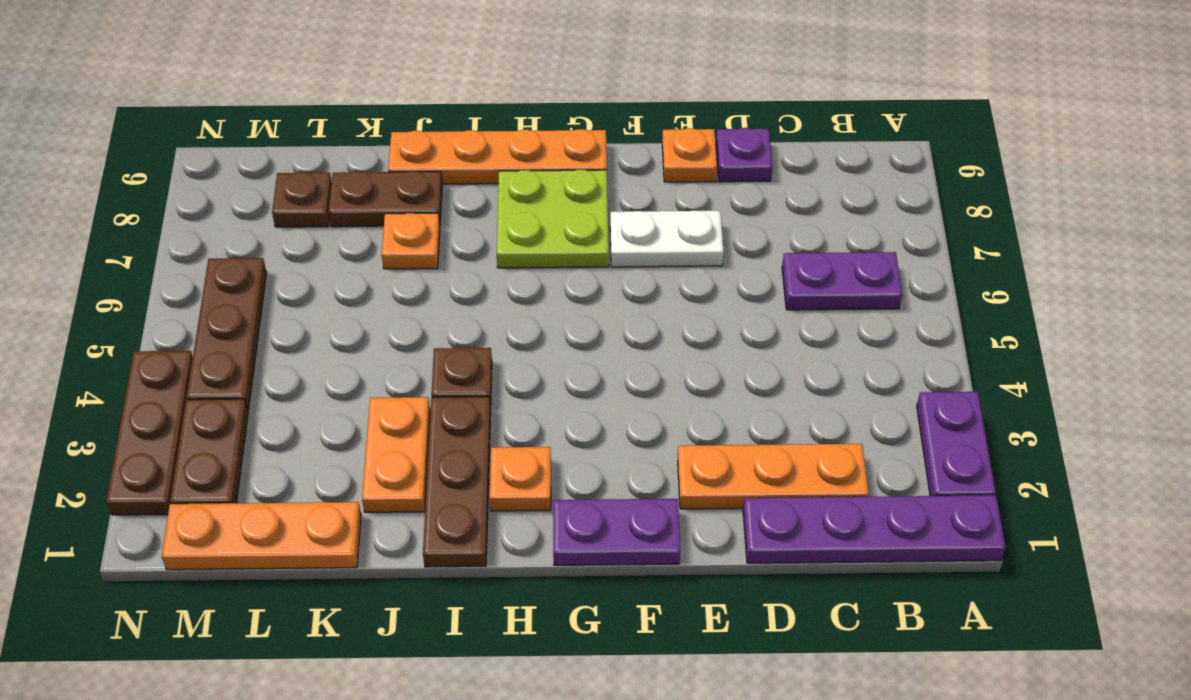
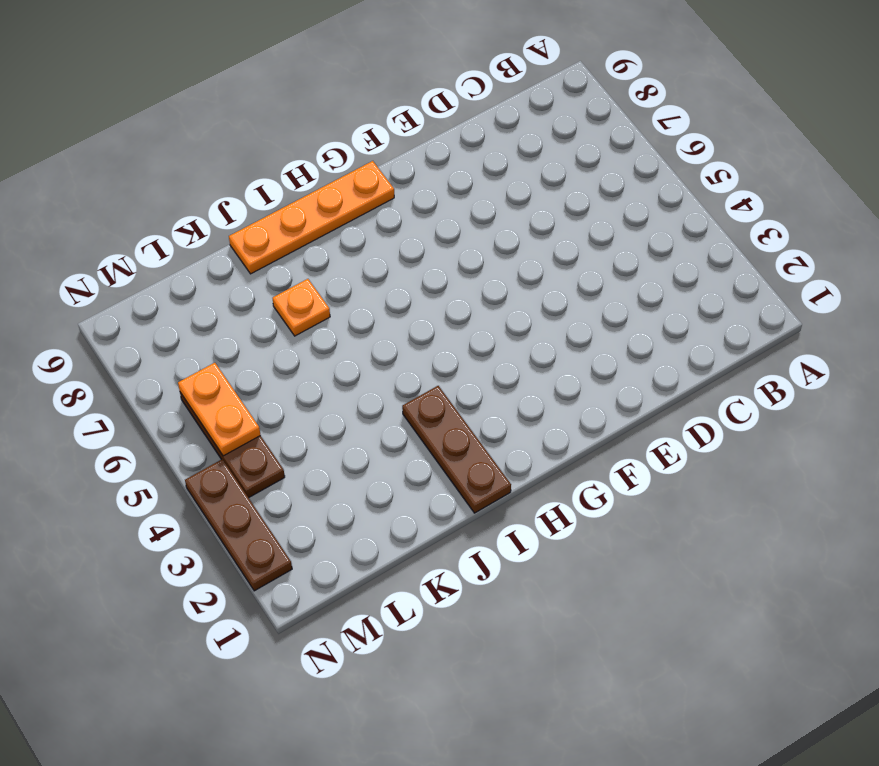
orange plate M5:M6 level 2 -> orange plate J2:J3 level 1
none -> purple plate A1:D1 level 1
none -> purple plate A2:A3 level 1
none -> purple plate B6:C6 level 1

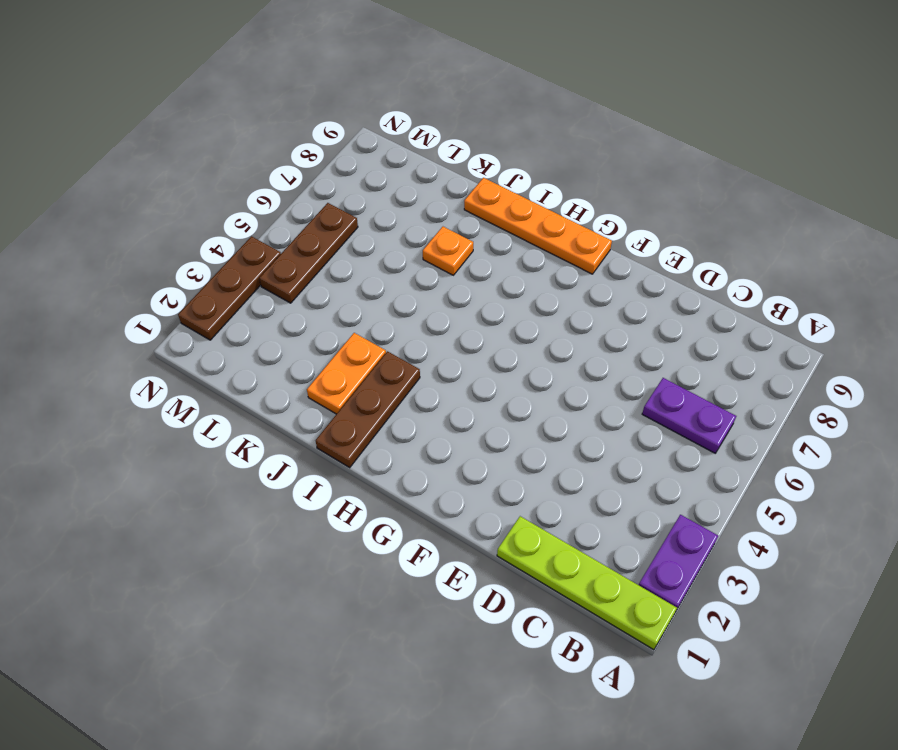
lime plate A1:D1 level 1 -> purple plate A1:D1 level 1
none -> orange plate C2:E2 level 1
none -> purple plate D9 level 1
none -> white plate E7:F7 level 1

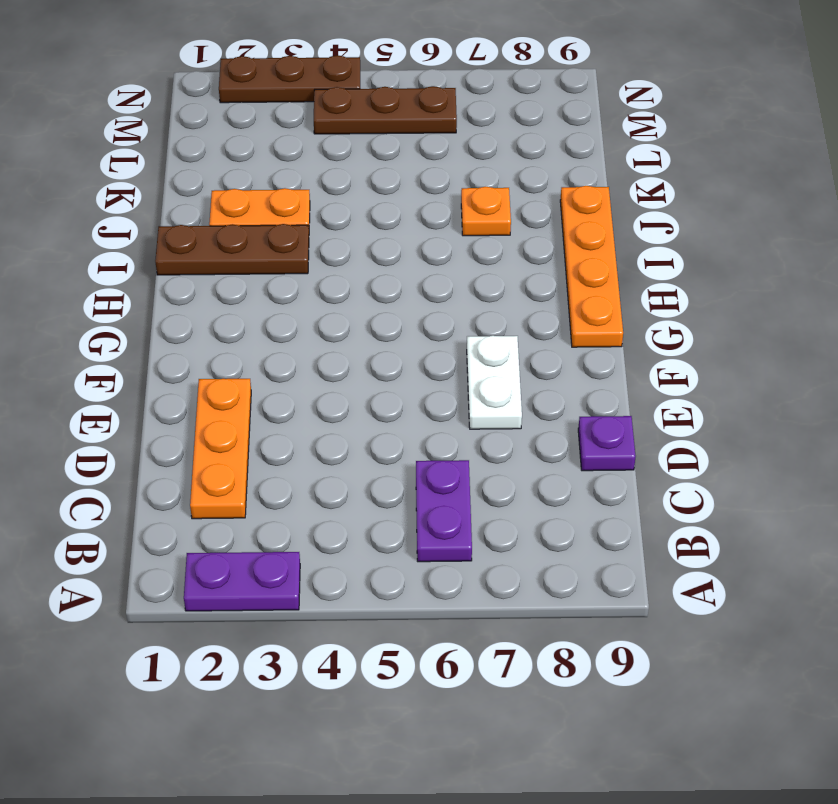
none -> purple plate A1:D1 level 1
none -> orange plate E9 level 1
none -> purple plate F1:G1 level 1

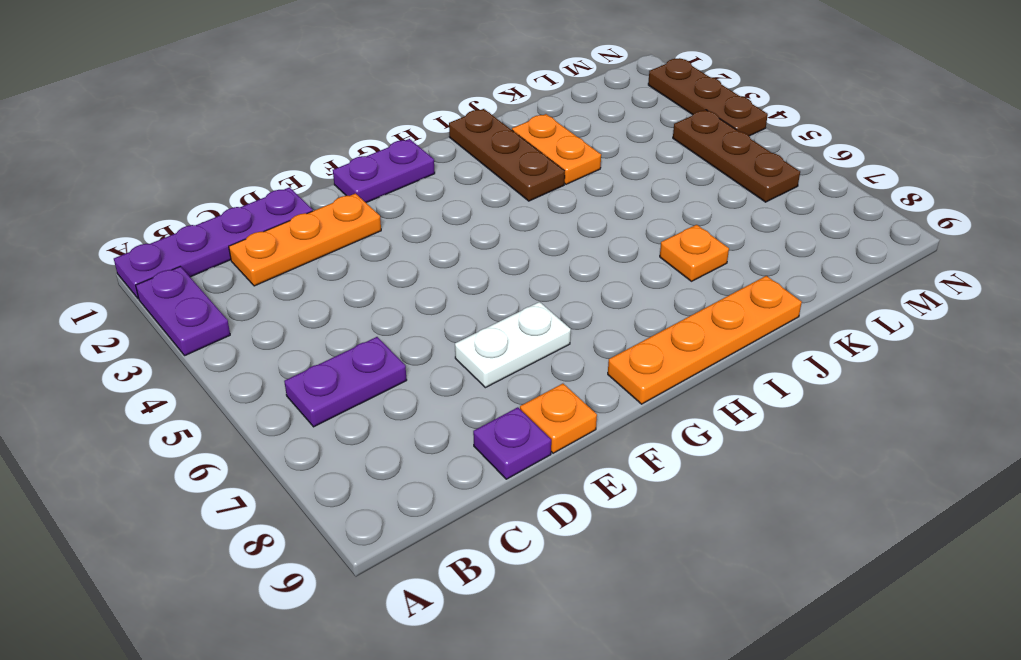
none -> lime plate G7:H8 level 1
none -> orange plate H2 level 1
none -> brown plate I4 level 1

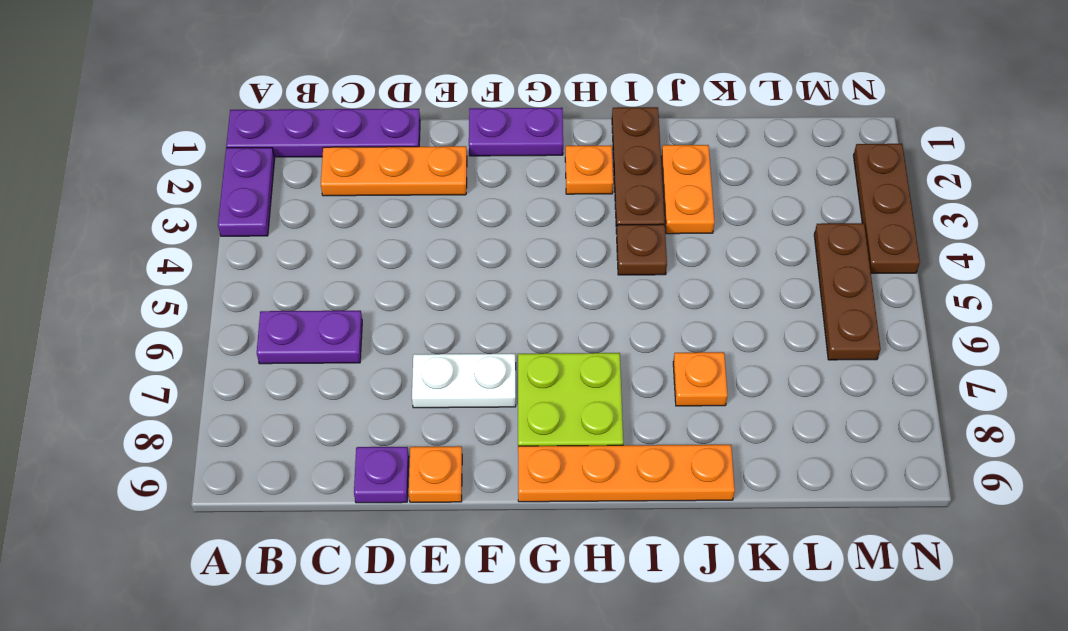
none -> brown plate J8:K8 level 1
none -> orange plate K1:M1 level 1
none -> brown plate L8 level 1

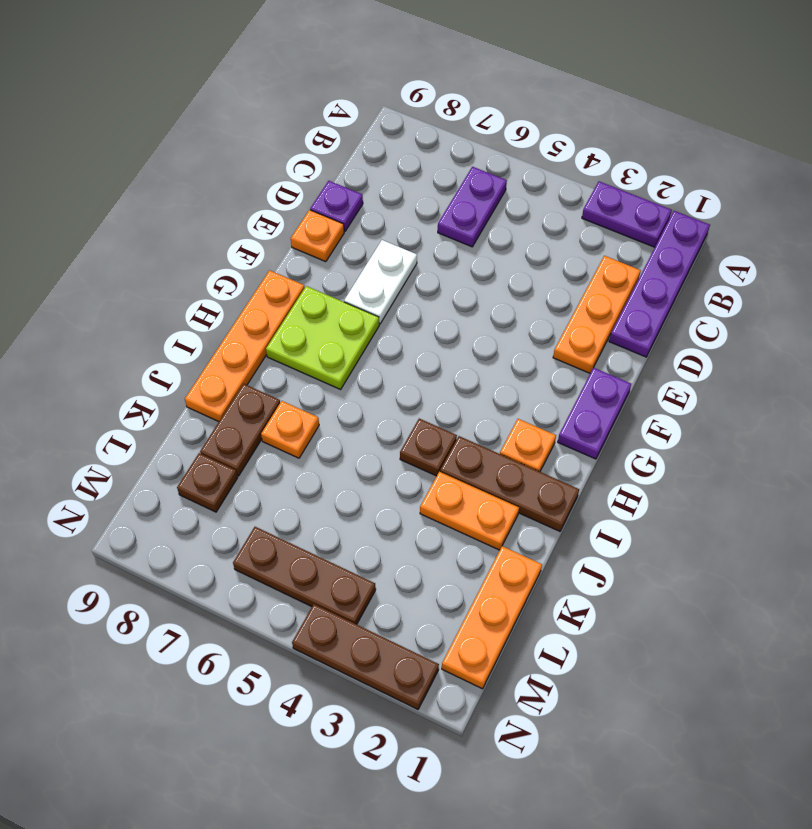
none -> brown plate M2:M3 level 1

